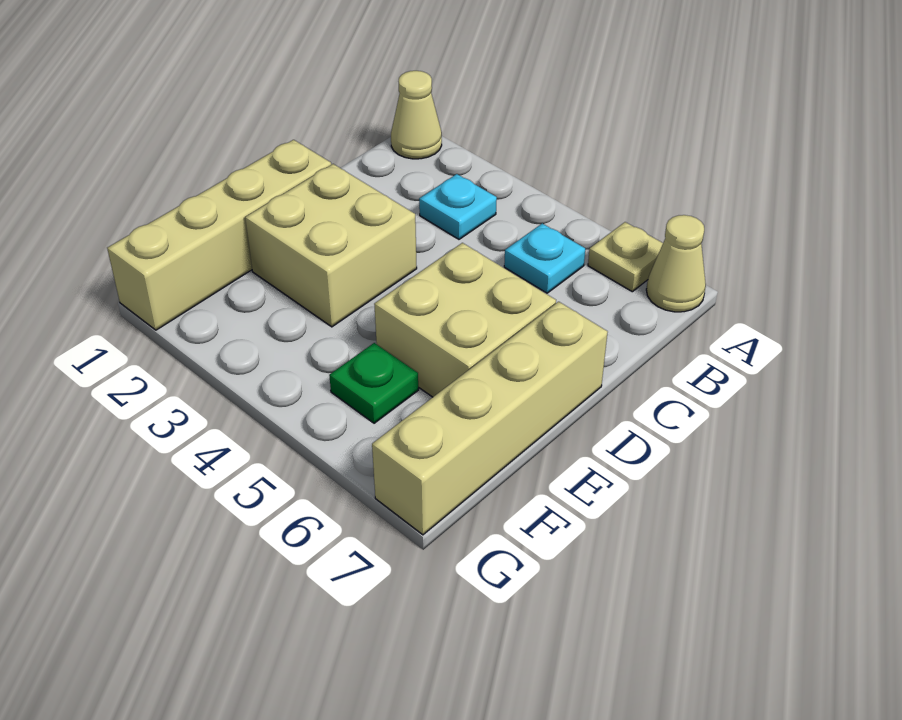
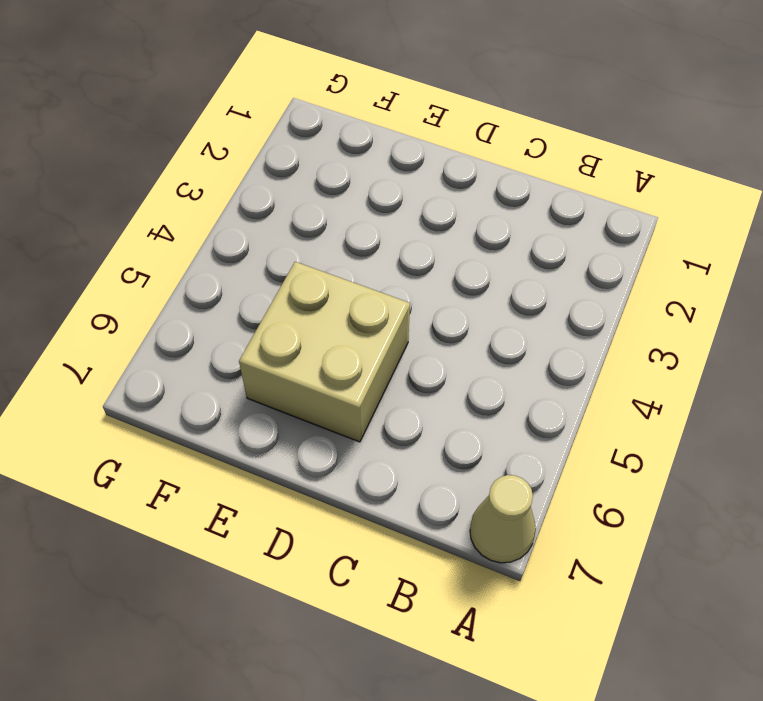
none -> tan cone A1 level 1
none -> tan plate A6 level 1

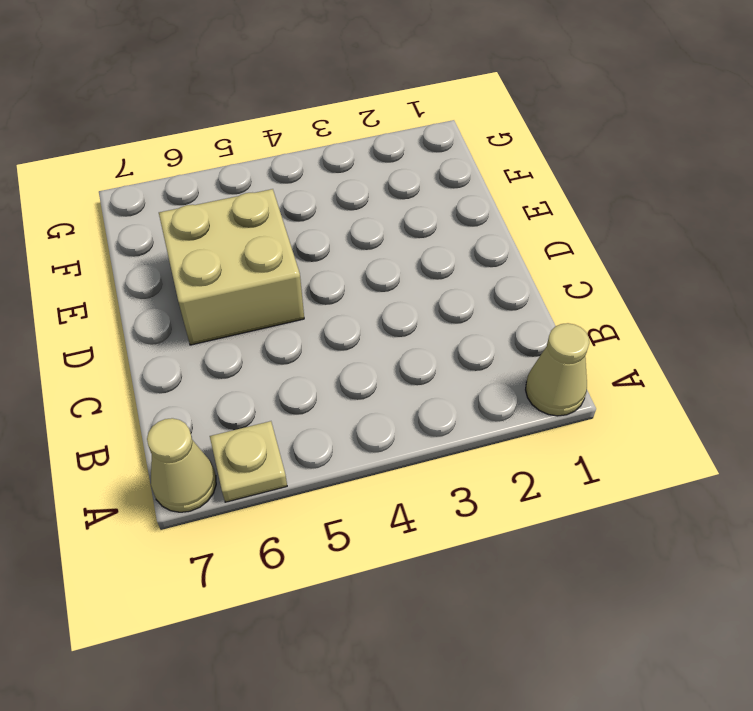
none -> cyan plate B3 level 1
none -> cyan plate B5 level 1

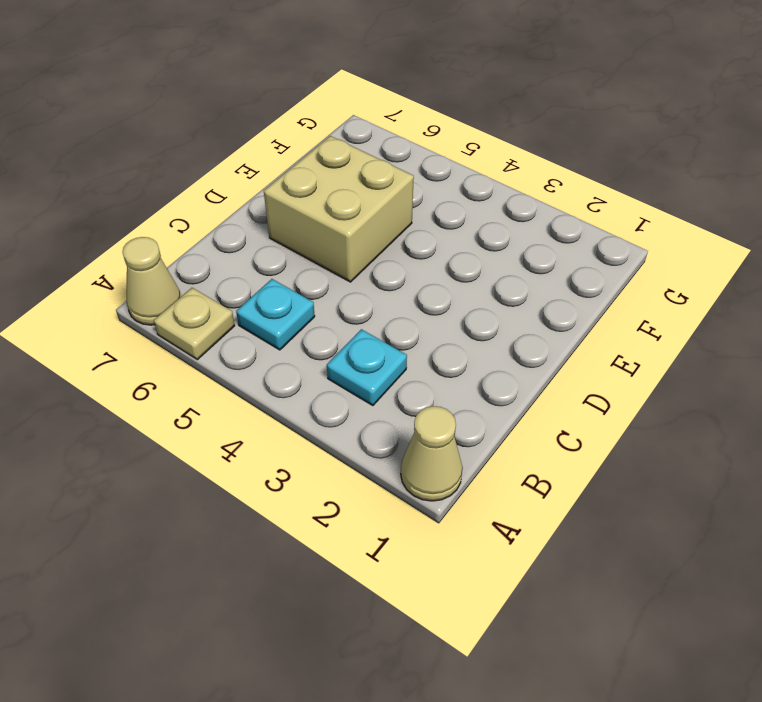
none -> tan brick D1:G1 level 1
none -> tan brick D2:E3 level 1

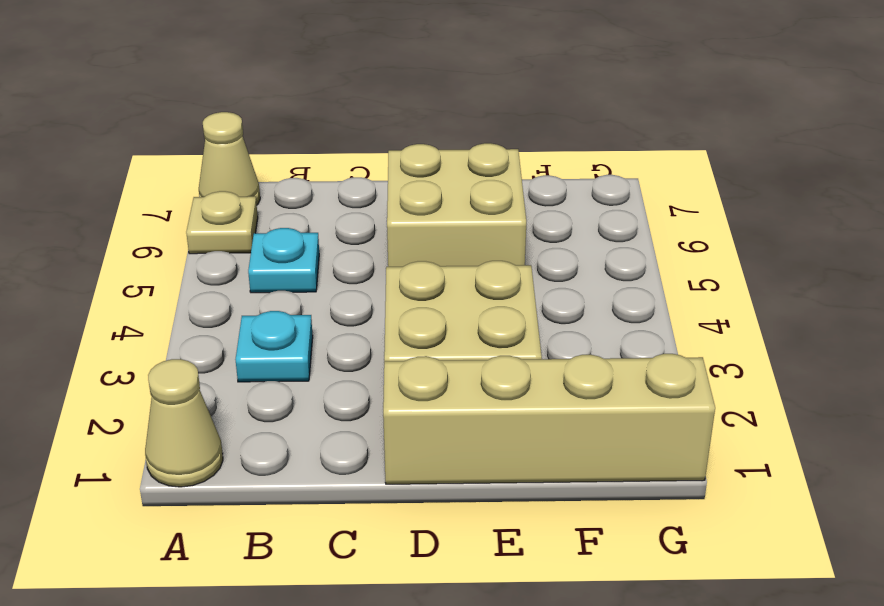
none -> tan brick D7:G7 level 1
none -> green plate F5 level 1

